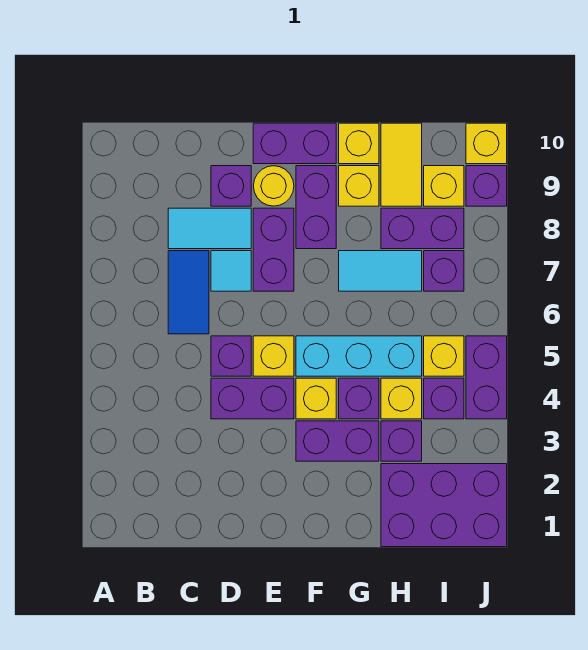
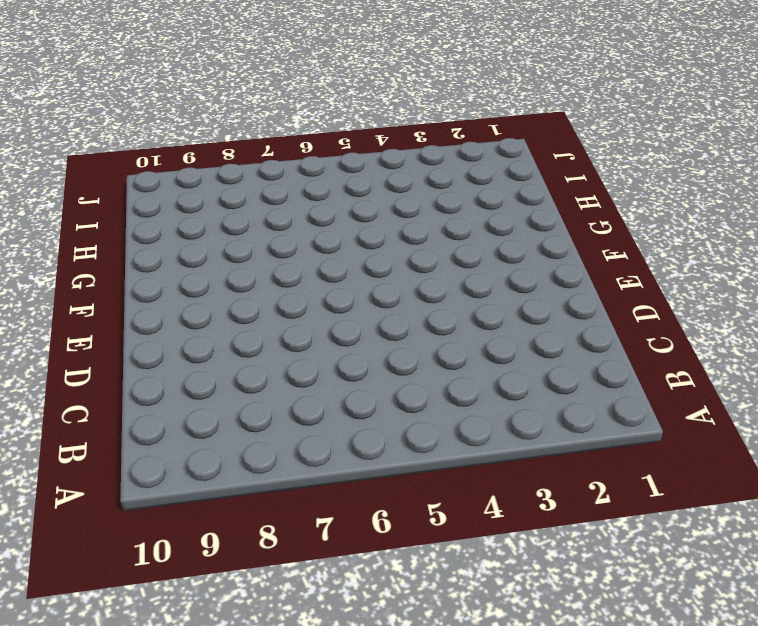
none -> blue tile C6:C7 level 1
none -> cyan tile C8:D8 level 1
none -> purple brick D4:E4 level 1
none -> purple brick D5 level 1

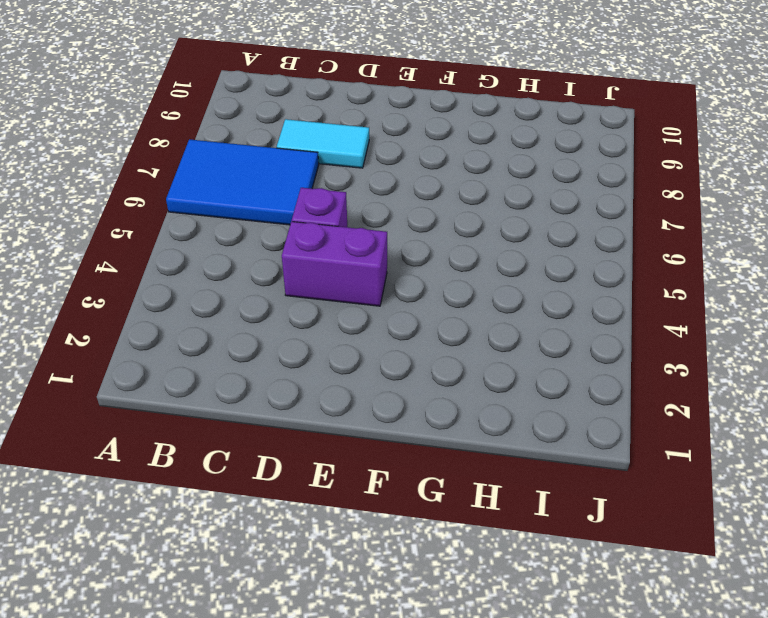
blue tile A6:C7 level 1 -> blue tile C6:C7 level 1
none -> cyan tile D7 level 1
none -> purple brick D9 level 1
none -> yellow brick E5 level 1
none -> purple brick E7:E8 level 1

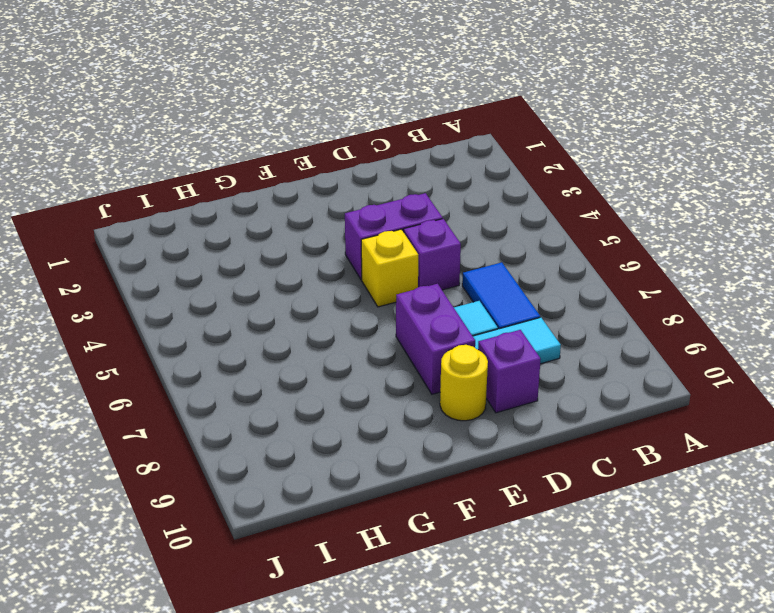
none -> purple brick E10:F10 level 1
none -> purple brick F3:G3 level 1
none -> yellow brick F4 level 1
none -> cyan brick F5:H5 level 1

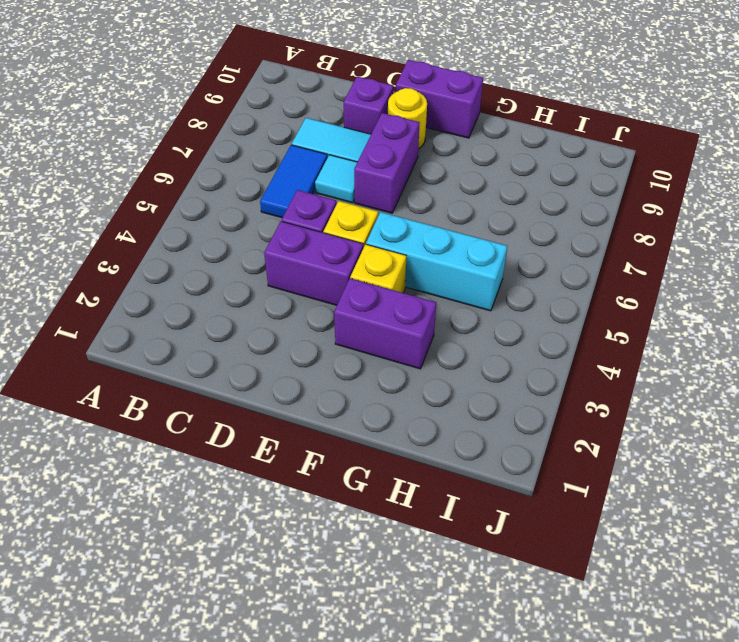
none -> purple brick F8:F9 level 1
none -> purple brick G4 level 1
none -> cyan tile G7:H7 level 1
none -> yellow brick G9 level 1

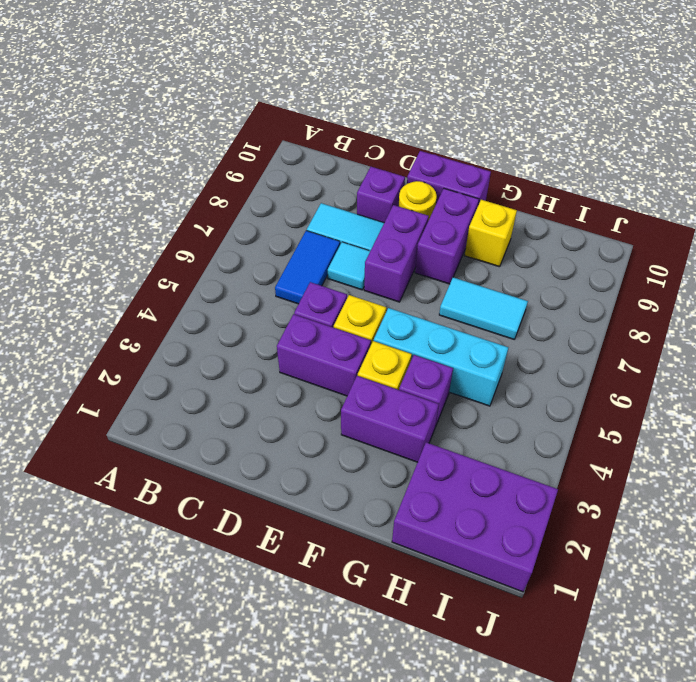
none -> yellow brick G10 level 1
none -> purple brick H3 level 1
none -> yellow brick H4 level 1
none -> purple brick H8:I8 level 1

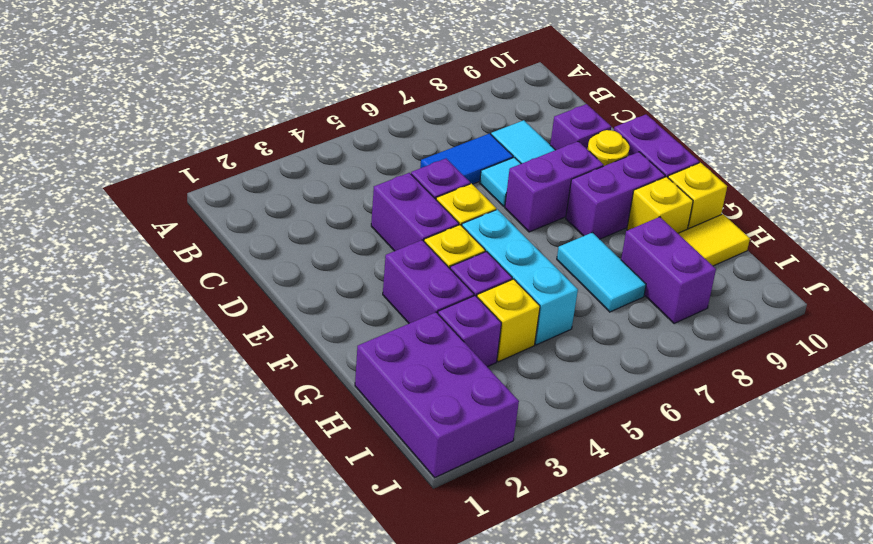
none -> purple brick I4 level 1
none -> yellow brick I5 level 1
none -> purple brick I7 level 1
none -> yellow brick I9 level 1

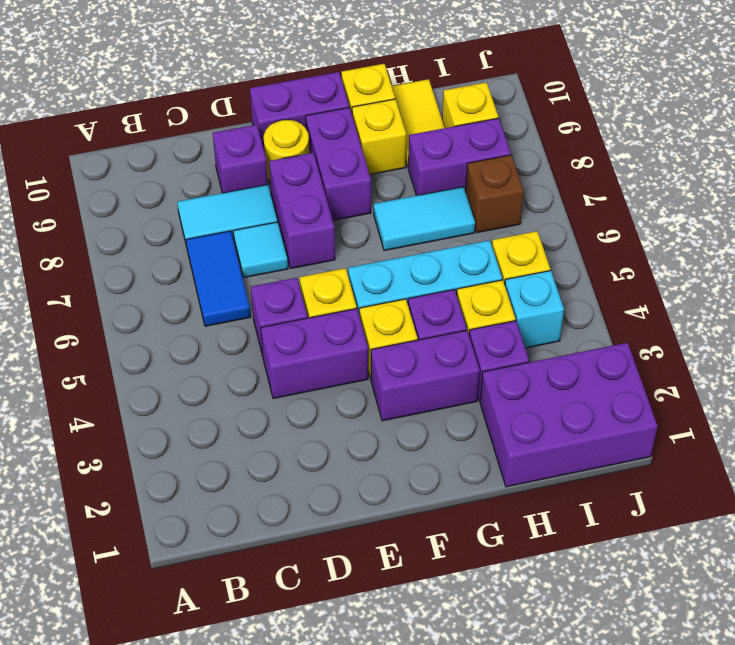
cyan brick I4 level 1 -> purple brick I4 level 1
brown brick I7 level 1 -> purple brick I7 level 1
none -> purple brick J4:J5 level 1
none -> purple brick J9 level 1
none -> yellow brick J10 level 1

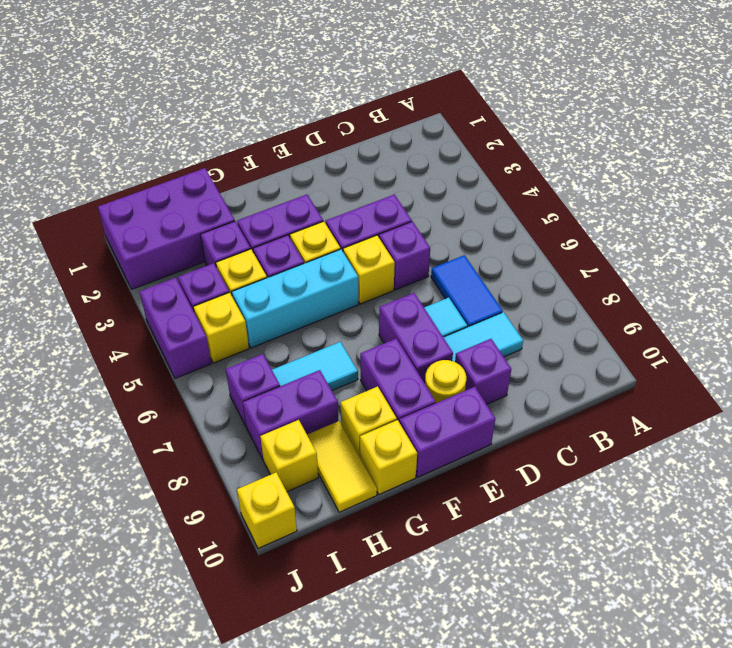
none -> purple brick J9 level 1

